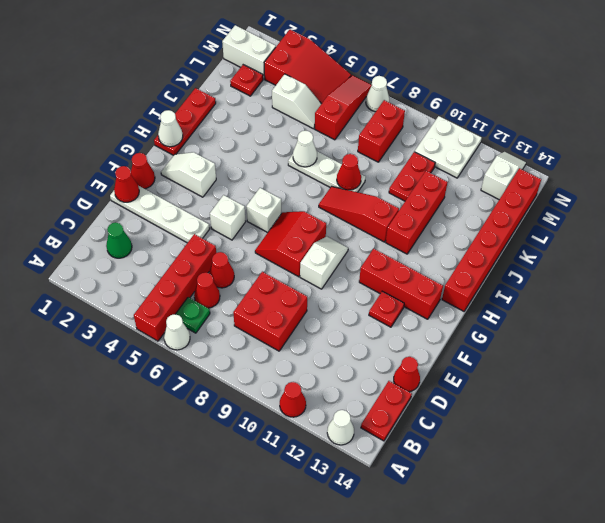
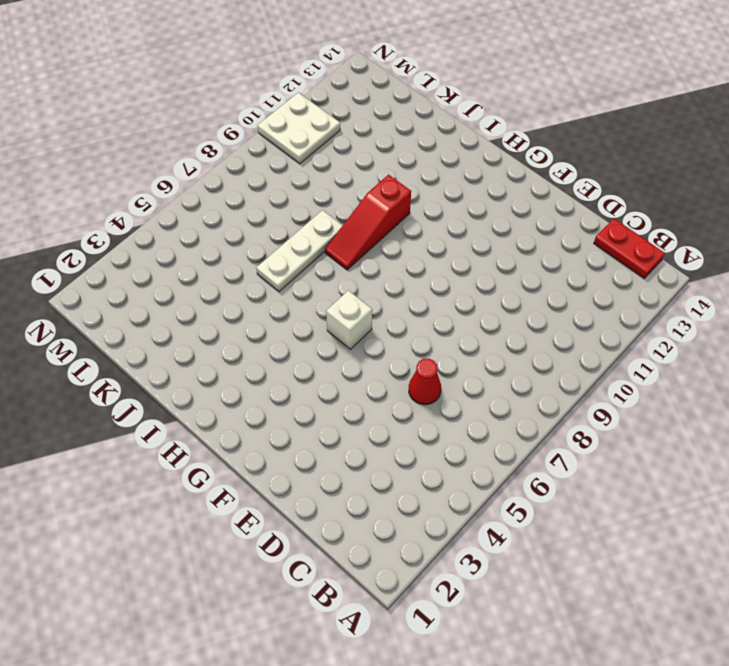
none -> red brick A5:D5 level 1
none -> white cone A6 level 1
none -> red cone A11 level 1
none -> white cone A13 level 1

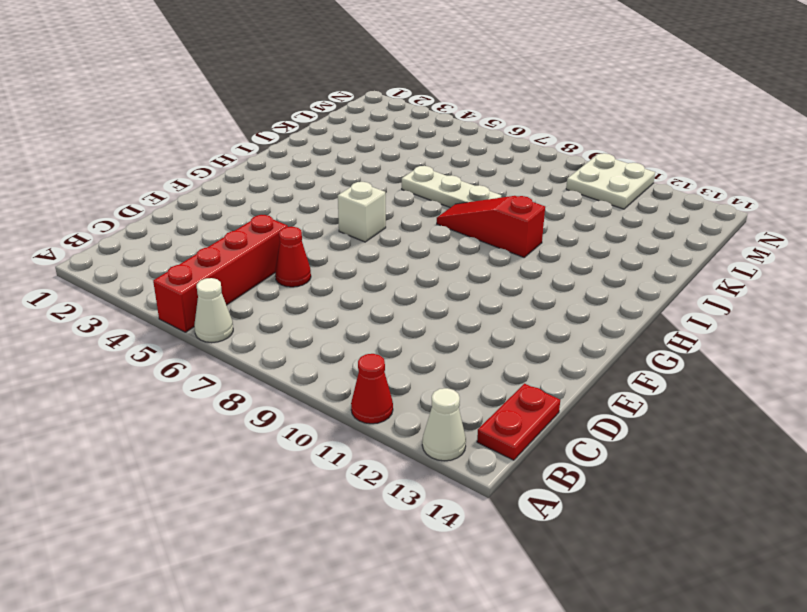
none -> green plate B6 level 1
none -> green cone C2 level 1
none -> red cone C6 level 1
none -> red brick C8:D9 level 1

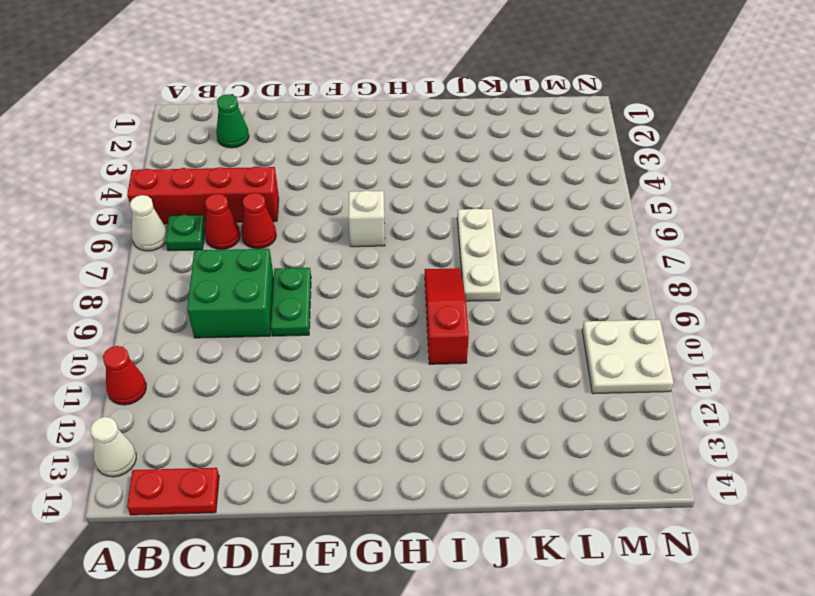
green brick C8:D9 level 1 -> red brick C8:D9 level 1
green plate E8:E9 level 1 -> none
none -> red cone D14 level 1
none -> white plate E1:E4 level 1
none -> red cone F1 level 1
none -> white brick F5 level 1

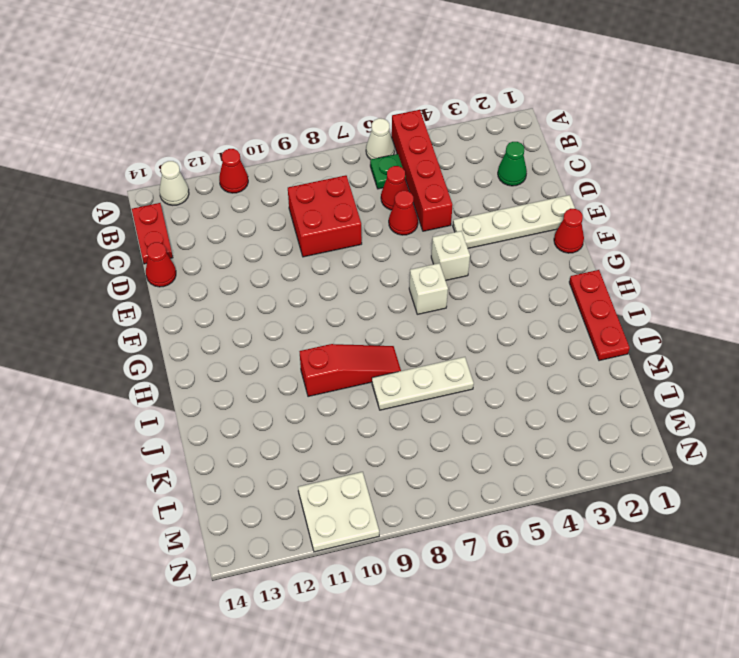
none -> red slope F7:G8 level 1 top 8
none -> white slope F9:G9 level 1 top F
none -> red plate F12 level 1
none -> white slope G2:G3 level 1 top 3

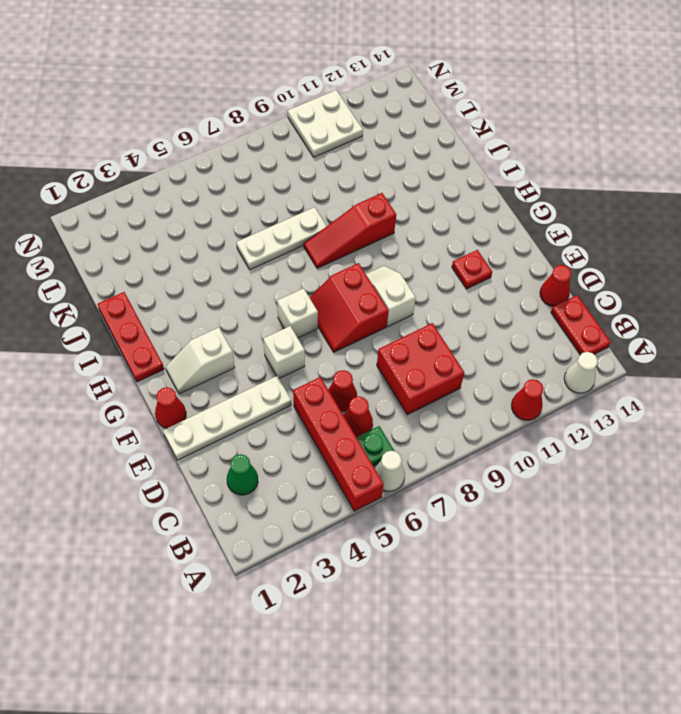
none -> red brick G11:G13 level 1
none -> red brick H14:M14 level 1
none -> red brick I11:K11 level 1
none -> red plate K10:L10 level 1

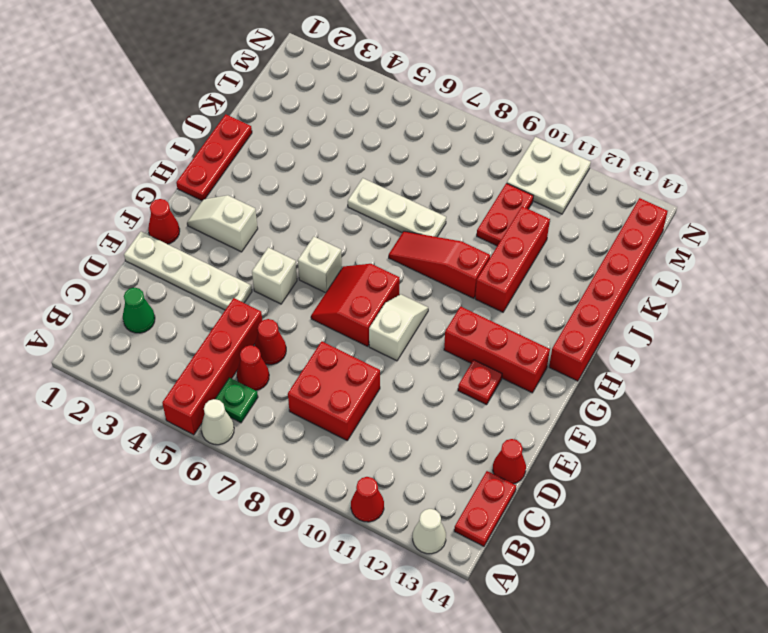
none -> red plate L2 level 1
none -> white slope L4:L5 level 1 top 4
none -> red slope L6:N6 level 1 top L
none -> red brick L8:M8 level 1

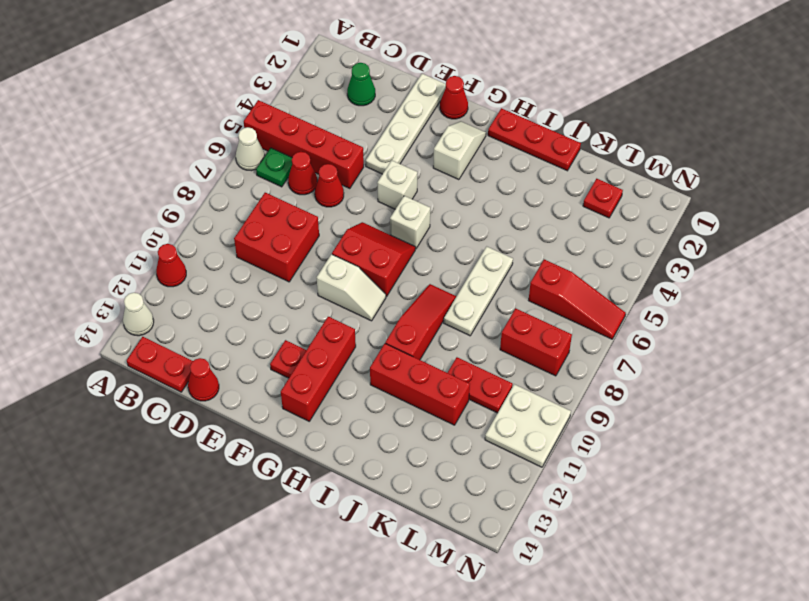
none -> red brick H14:M14 level 1
none -> white slope L4:L5 level 1 top 4
none -> white brick M1:M2 level 1
none -> red slope M3:N5 level 1 top 3

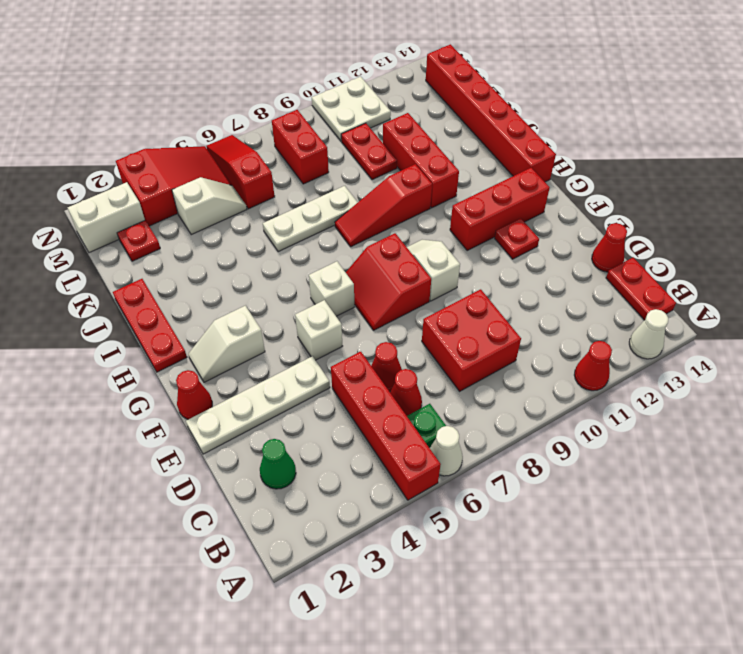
none -> white slope M13:N13 level 1 top M
none -> white cone N7 level 1
none -> red cone E1 level 2
none -> white cone H1 level 2

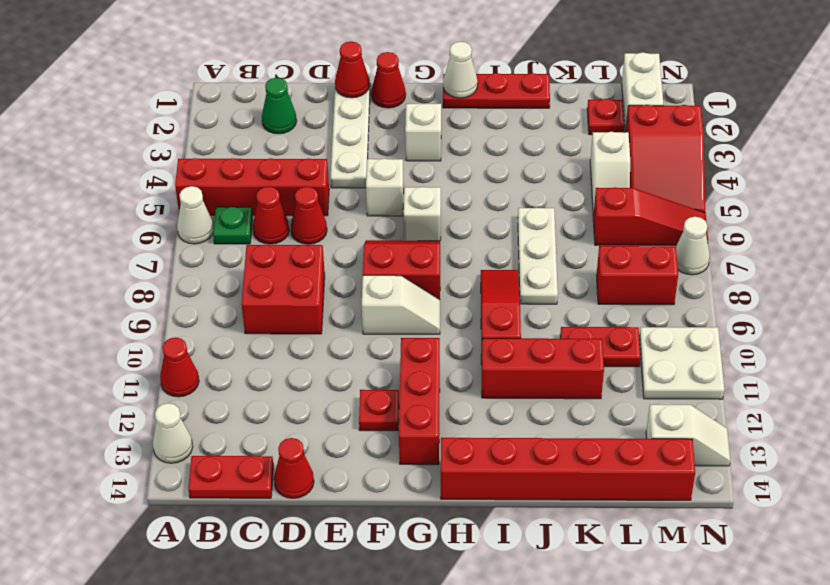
none -> white cone J6 level 2
none -> red cone J8 level 2

